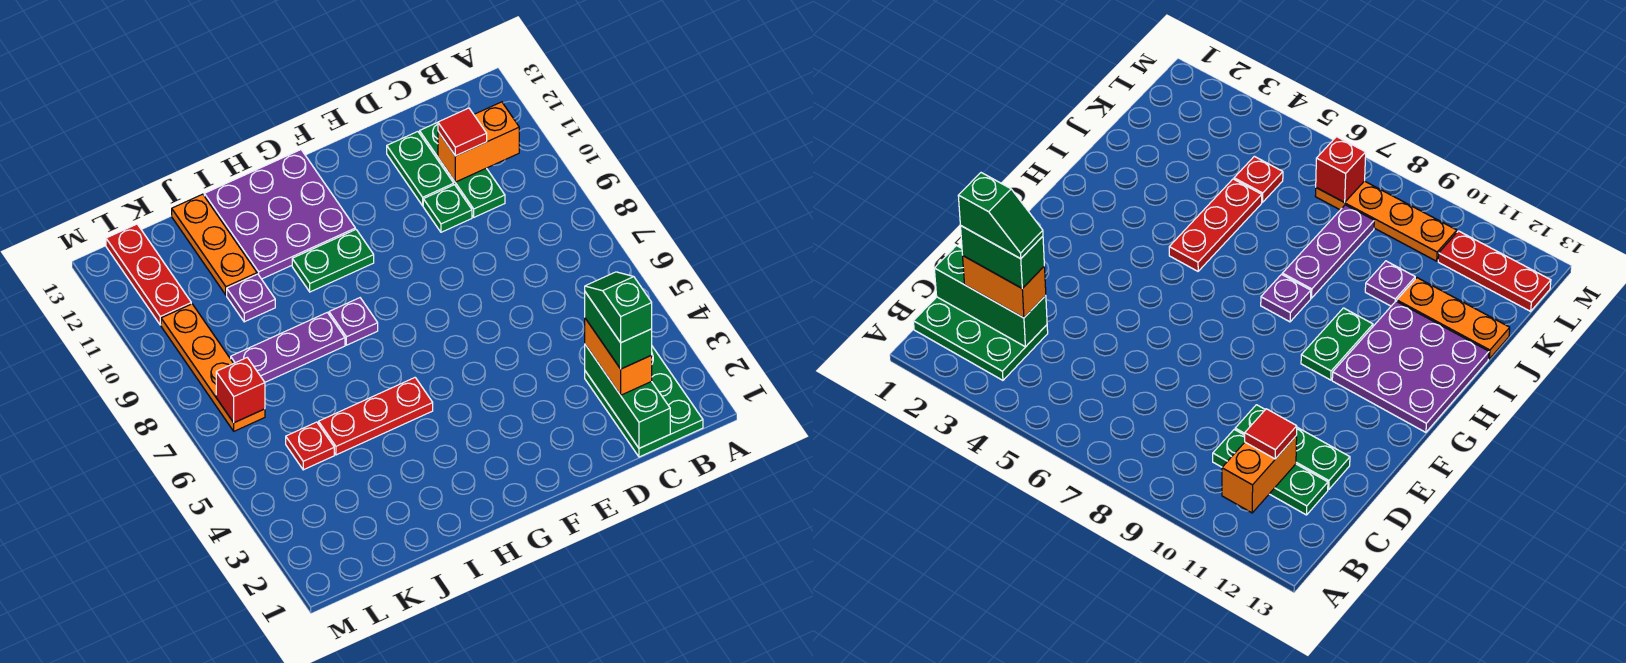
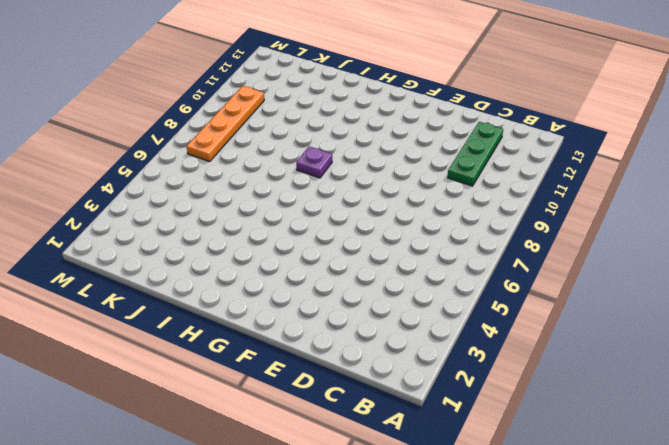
none -> green plate B1:C3 level 1
none -> green plate D10 level 1
none -> green plate D11:D12 level 1

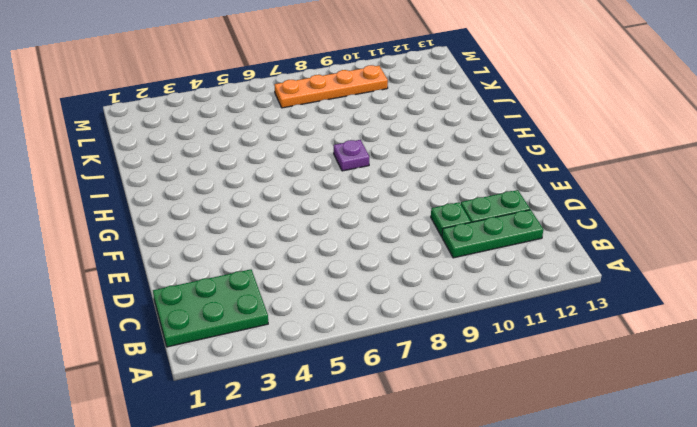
none -> green plate G10:H10 level 1
none -> purple plate G11:I13 level 1
none -> red plate H5:J5 level 1

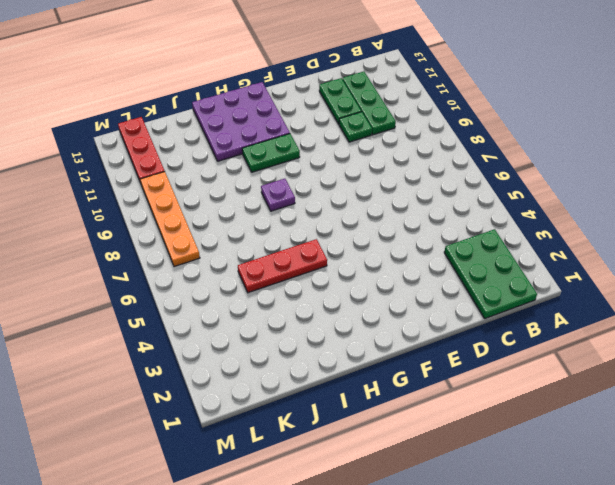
none -> purple plate I8:K8 level 1
none -> purple plate J10 level 1
none -> orange plate J11:J13 level 1

